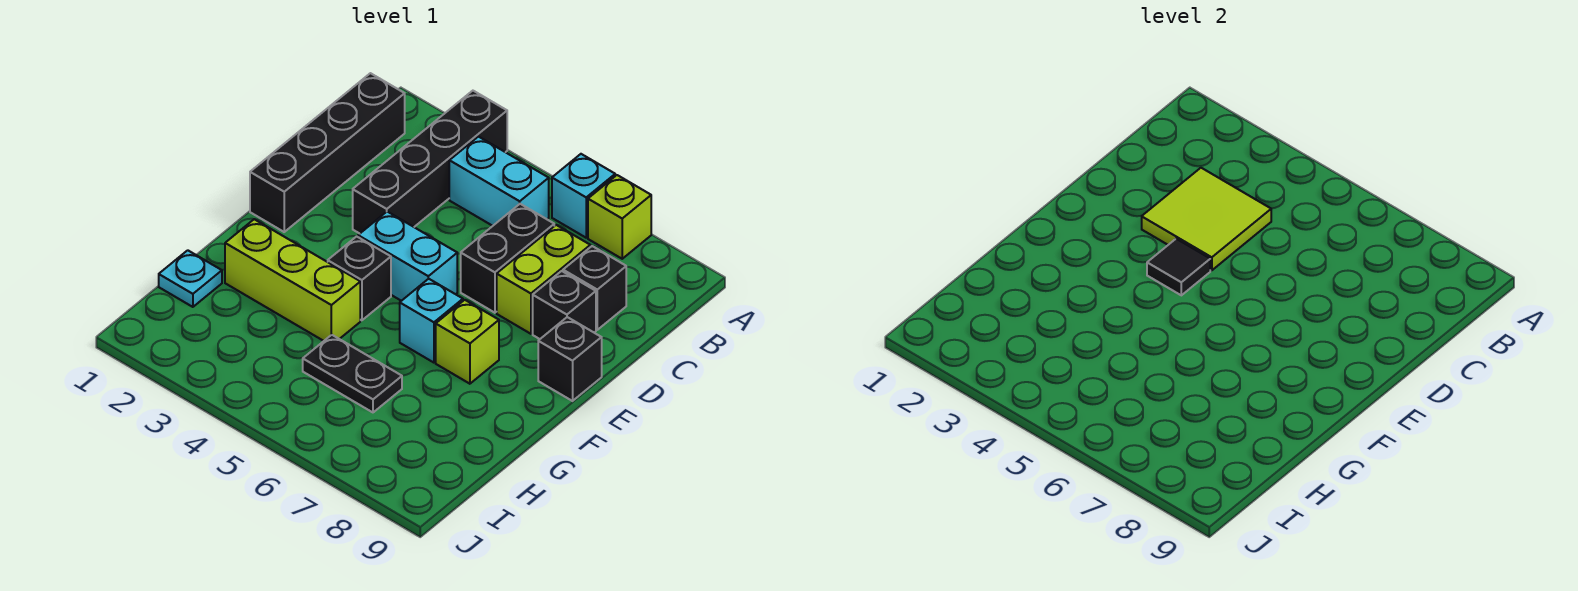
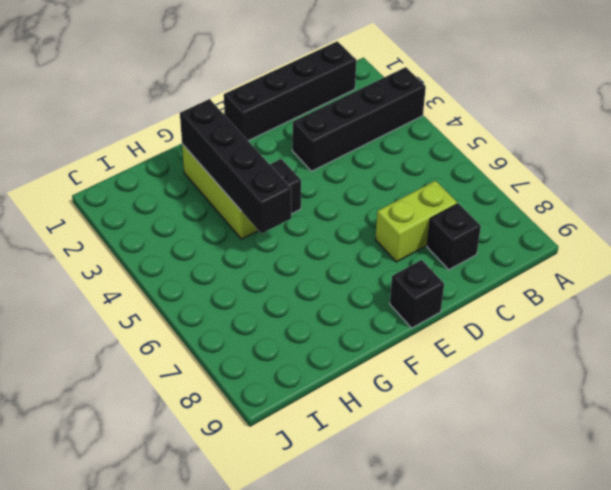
black brick G2:G5 level 2 -> none
none -> cyan brick A6 level 1
none -> lime brick A7 level 1
none -> cyan brick B4:B5 level 1

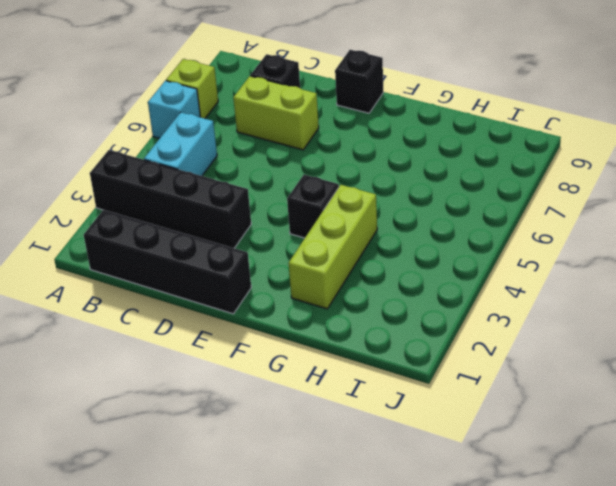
none -> black brick C6:D6 level 1
none -> black brick D8 level 1
none -> cyan brick E4:E5 level 1

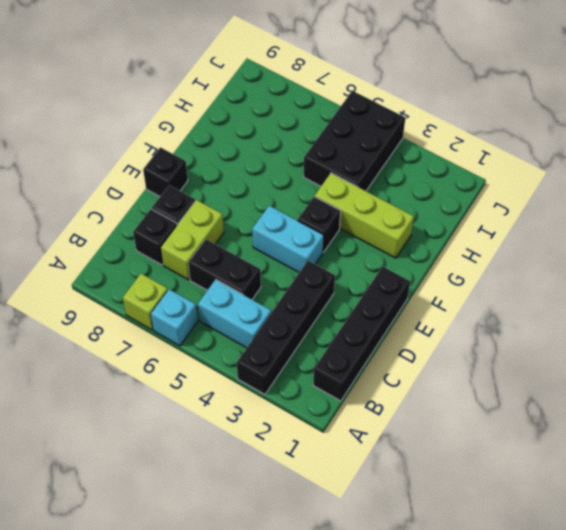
black brick C5:C6 level 1 -> black brick C6:D6 level 1
black brick H4:J5 level 1 -> black plate H5:H6 level 1
none -> cyan brick F6 level 1
none -> lime brick F7 level 1
none -> cyan plate H1 level 1

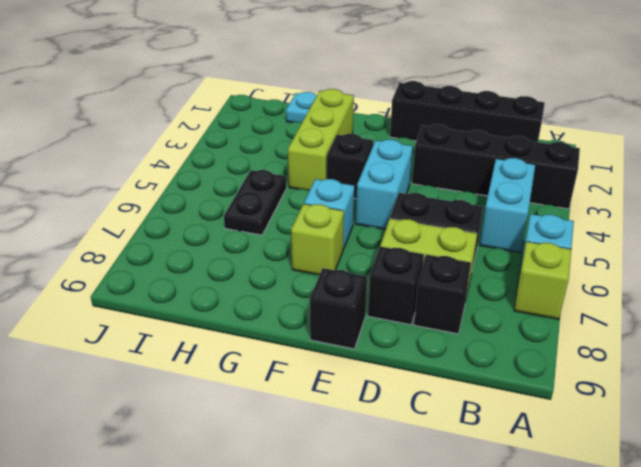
none -> lime tile C3:D4 level 2
none -> black tile E4 level 2

